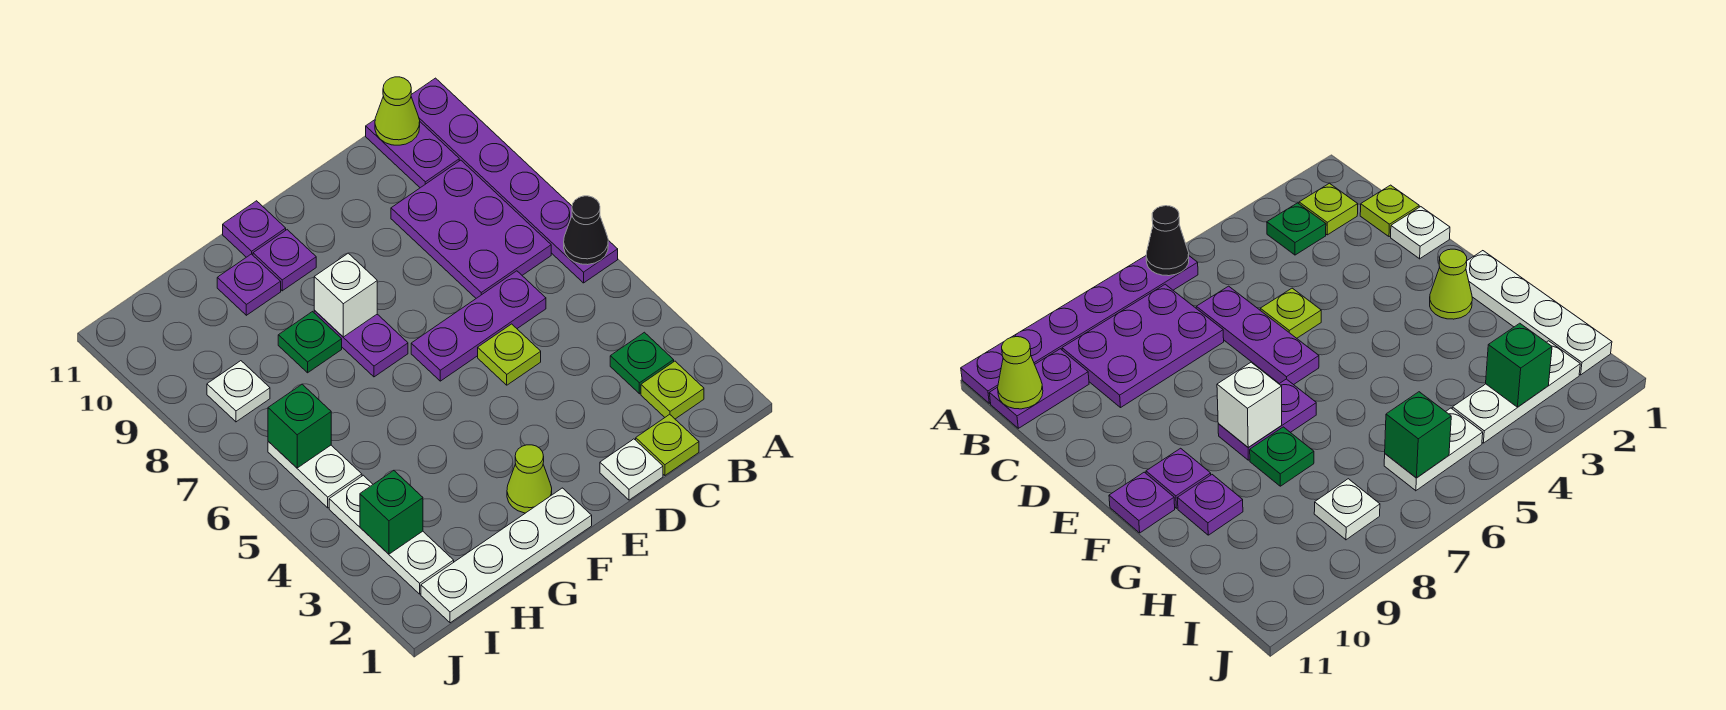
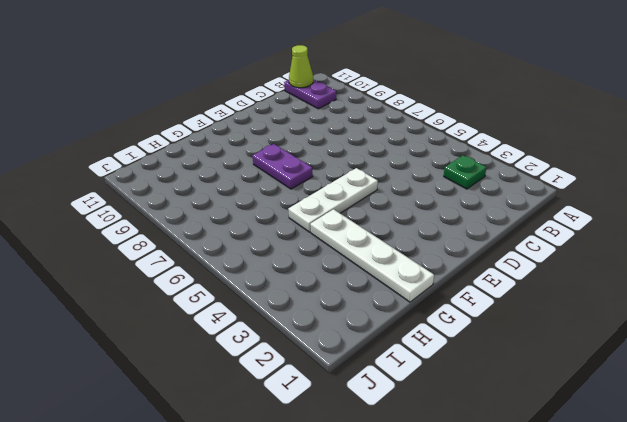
white plate E5:G5 level 1 -> white plate I2:I4 level 1
white plate G1:G4 level 1 -> white plate F1:I1 level 1
none -> purple plate A6:A11 level 1
none -> lime plate B2 level 1
none -> purple plate B7:C9 level 1

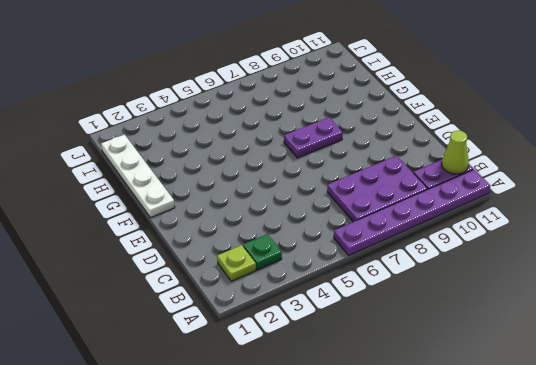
none -> lime plate C1 level 1
none -> purple plate C6:E6 level 1
none -> white plate D1 level 1

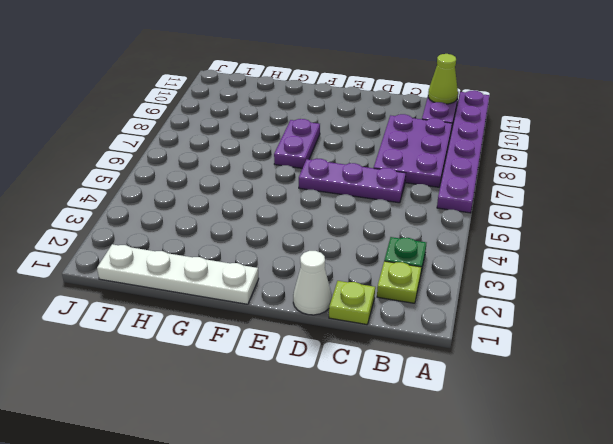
white cone D1 level 1 -> white plate D1 level 1
none -> lime plate D5 level 1
none -> lime cone F2 level 1
none -> purple plate F10 level 1

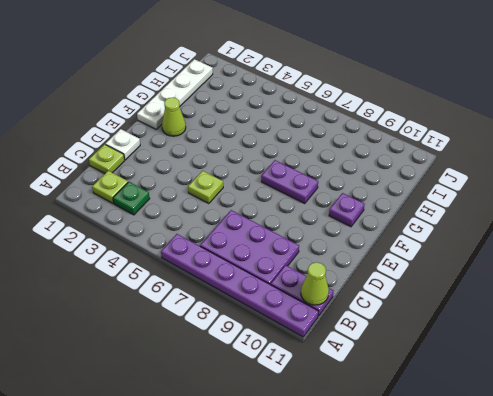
none -> purple plate C6:E6 level 1
none -> purple plate F11 level 1
none -> green plate G8 level 1

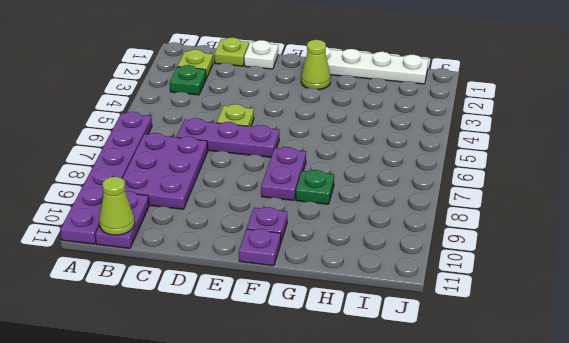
none -> purple plate G10 level 1
none -> white plate I2:I4 level 1
none -> white plate I5:I6 level 1

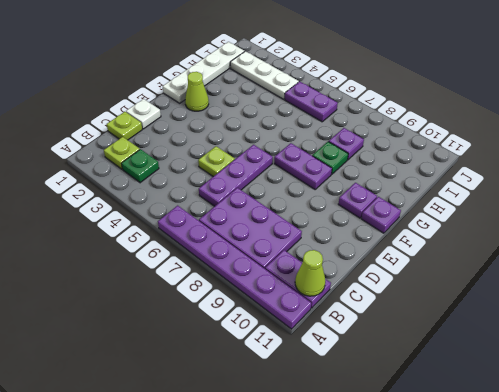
purple plate H8 level 1 -> purple plate G10 level 1
purple plate I5:I6 level 1 -> white plate I5:I6 level 1
none -> white plate I8 level 1
none -> black cone A6 level 2
none -> white brick F8 level 2

